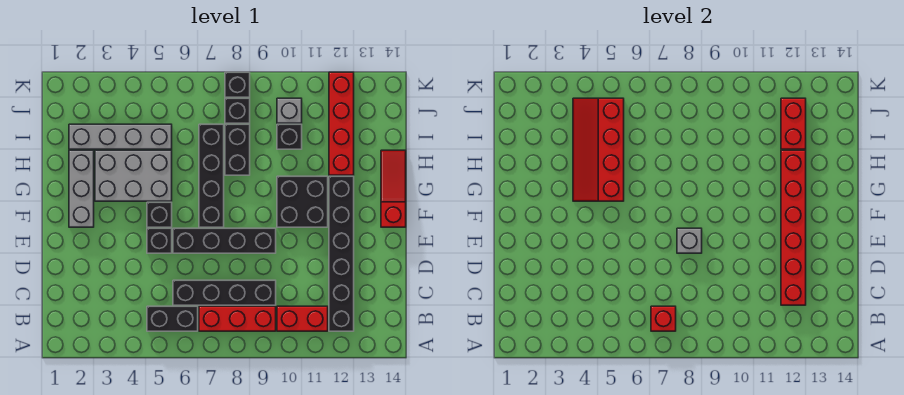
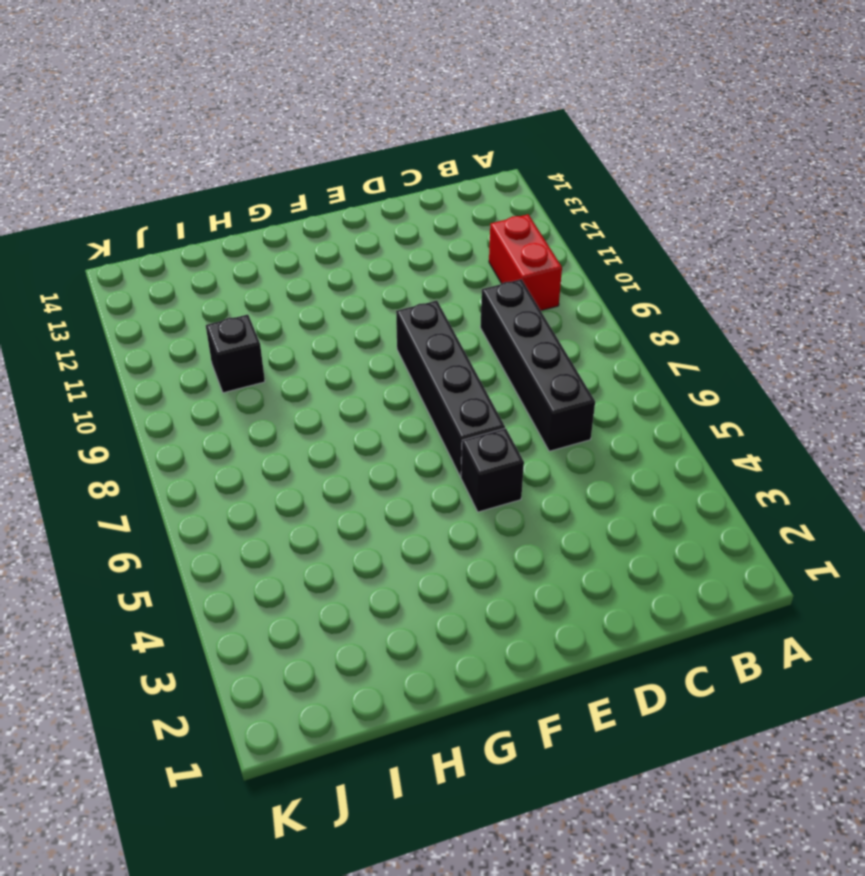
none -> black brick B5:B6 level 1
none -> red brick B7:B9 level 1
none -> black brick B12:G12 level 1

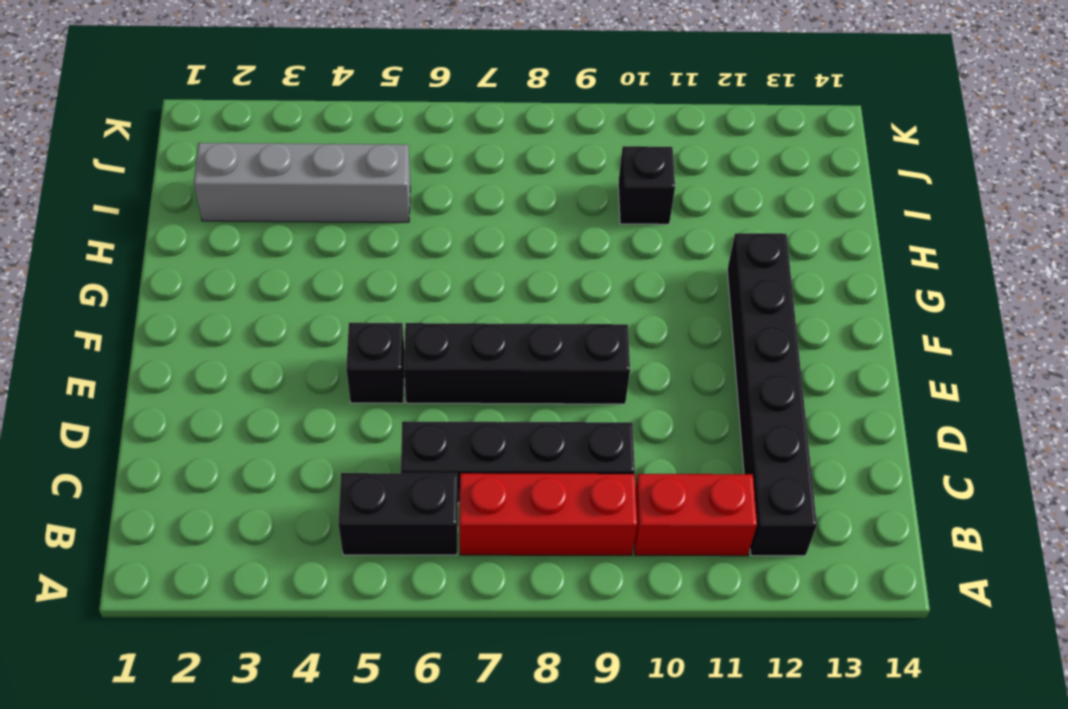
none -> grey brick F2:H2 level 1
none -> black brick F5 level 1
none -> black brick F7:I7 level 1

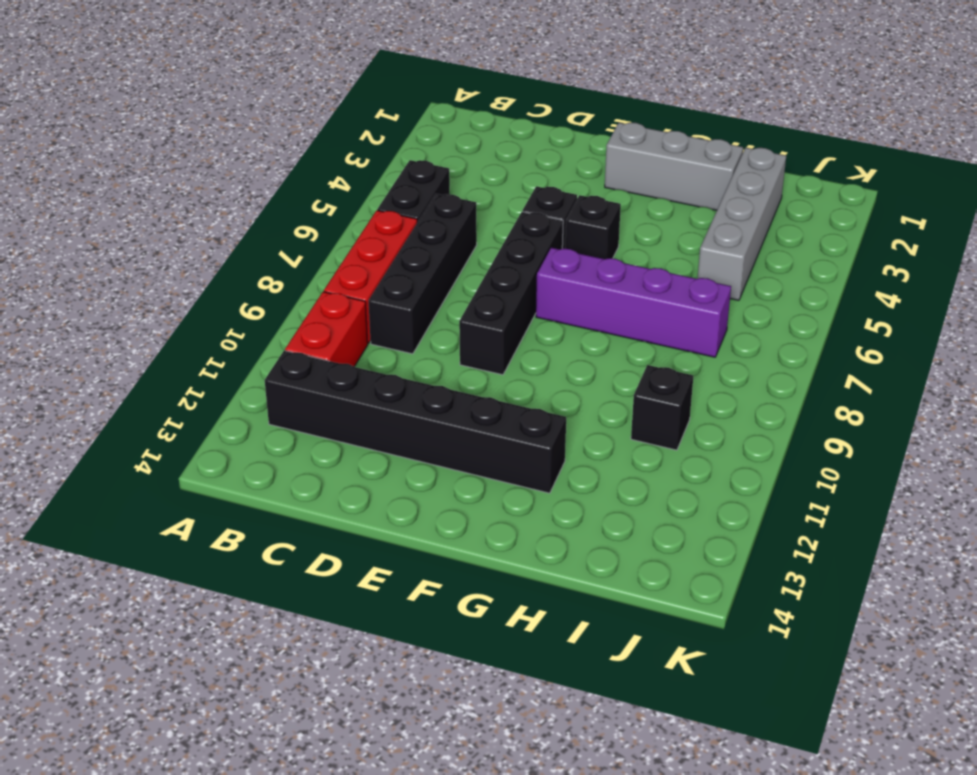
purple brick F7:I7 level 1 -> black brick F7:I7 level 1
none -> black brick F10:G11 level 1
none -> red slope F14:H14 level 1 top F
none -> grey brick G3:H5 level 1

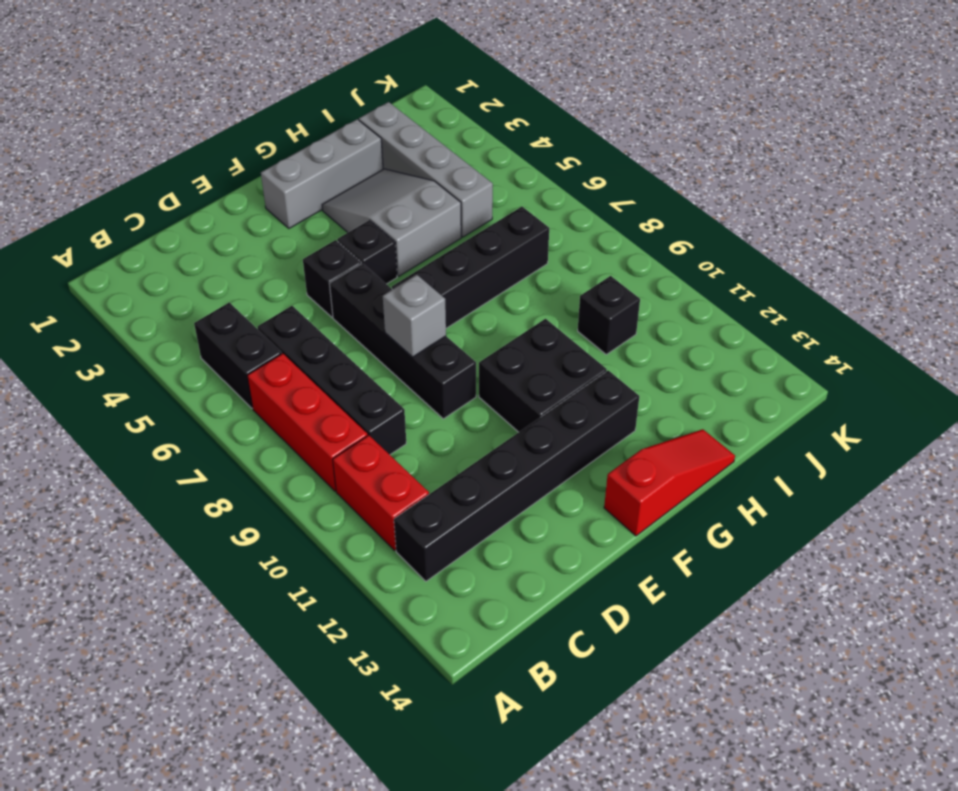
grey slope G3:H5 level 1 top 5 -> grey brick G3:H5 level 1
none -> black brick H8:I8 level 1
none -> red brick H12:K12 level 1
none -> black brick J8 level 1

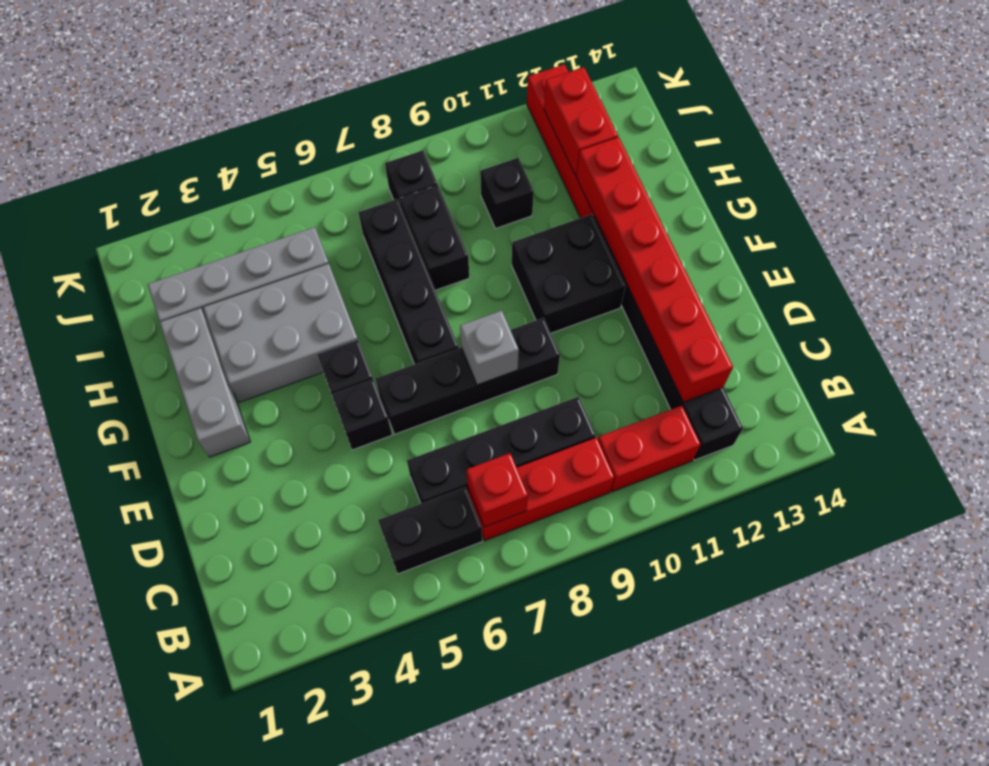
none -> red slope F14:H14 level 1 top F
none -> grey brick J10 level 1
none -> black brick K8 level 1

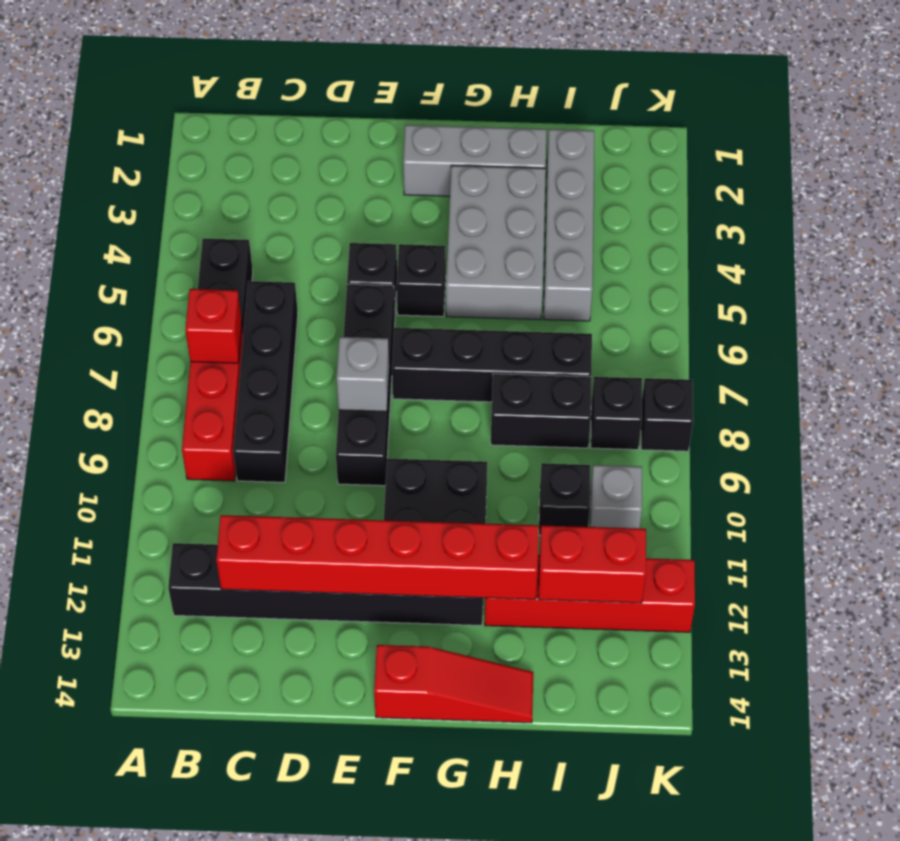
none -> red brick B10:B11 level 1
none -> red slope G4:J5 level 2 top 5

